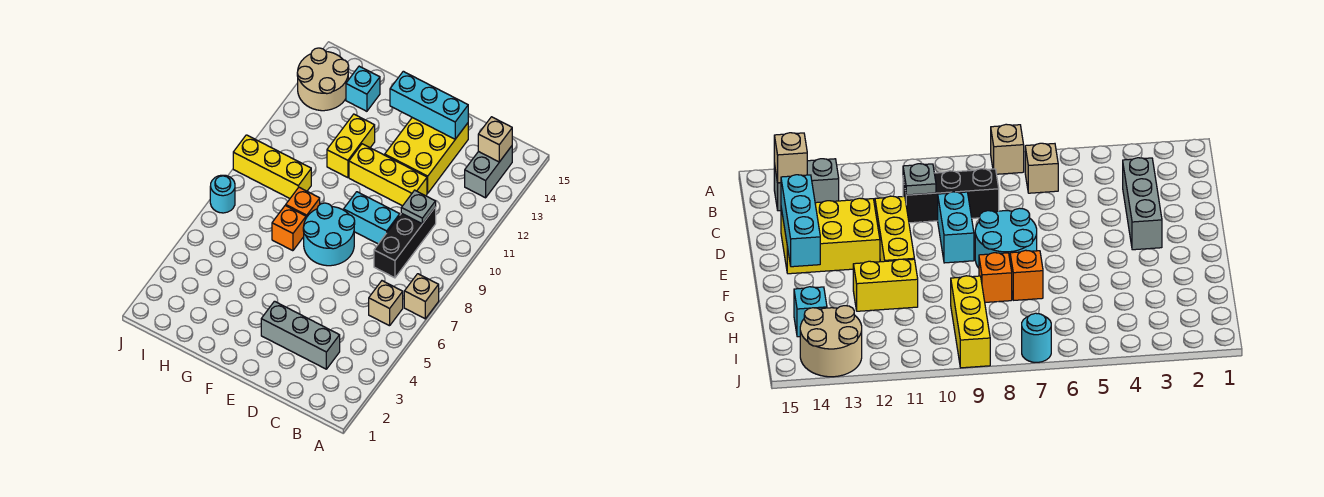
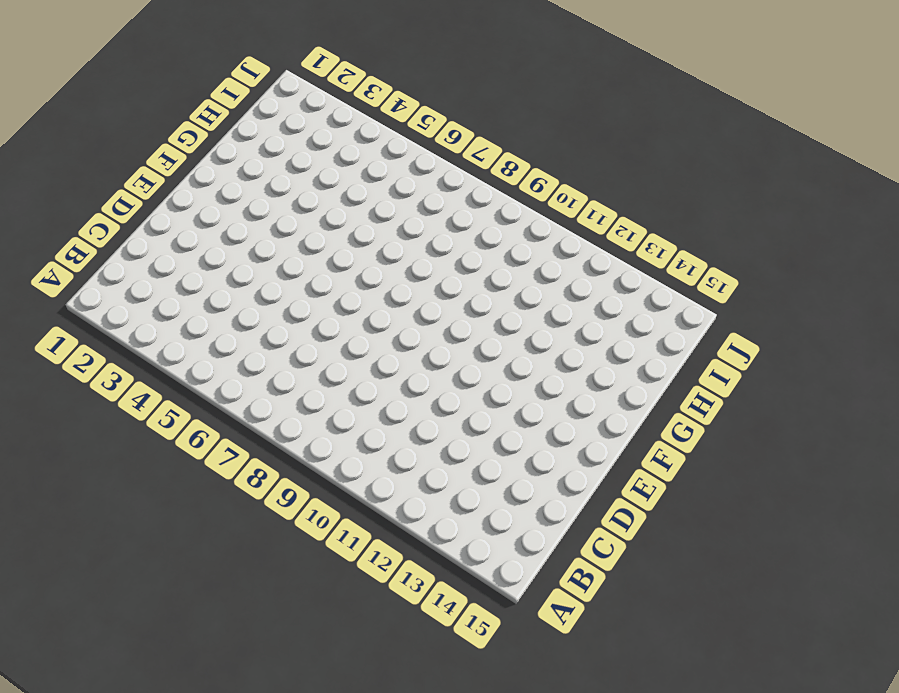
none -> tan brick A7 level 1
none -> tan brick B6 level 1
none -> grey brick B13:B14 level 1

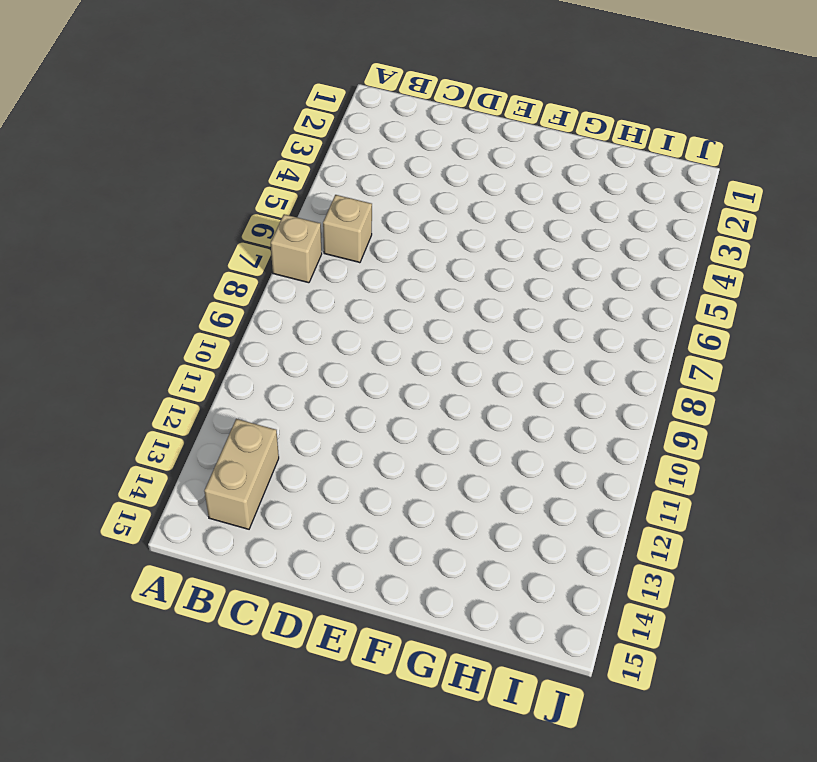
tan brick B13:B14 level 1 -> grey brick B13:B14 level 1
none -> grey brick C3:E3 level 1
none -> black brick C8:C10 level 1
none -> cyan brick D9:E9 level 1

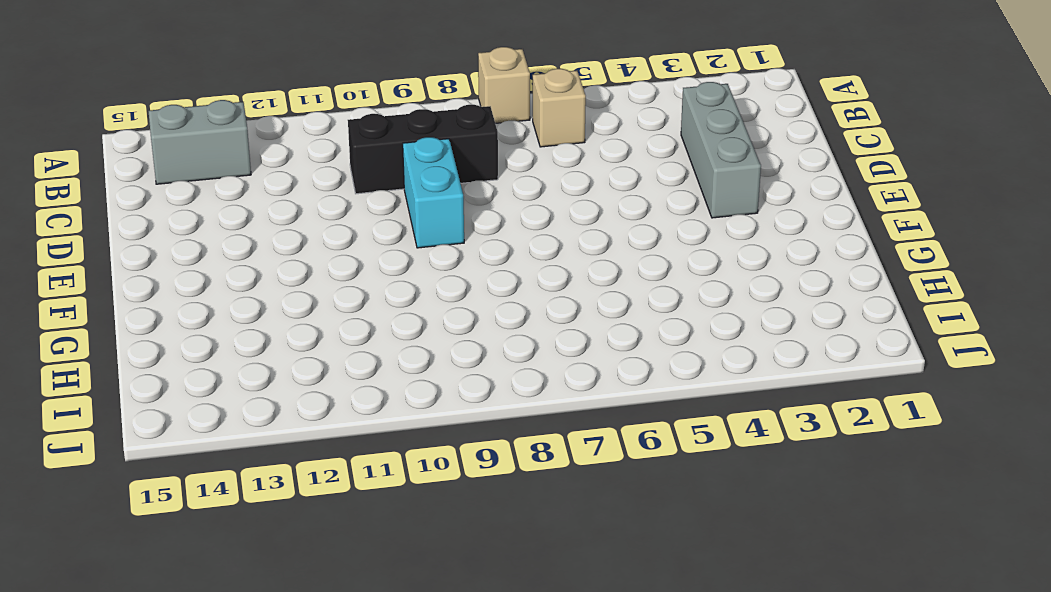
none -> yellow brick D11:F11 level 1
none -> yellow brick D12:E14 level 1
none -> cyan round brick E7:F8 level 1

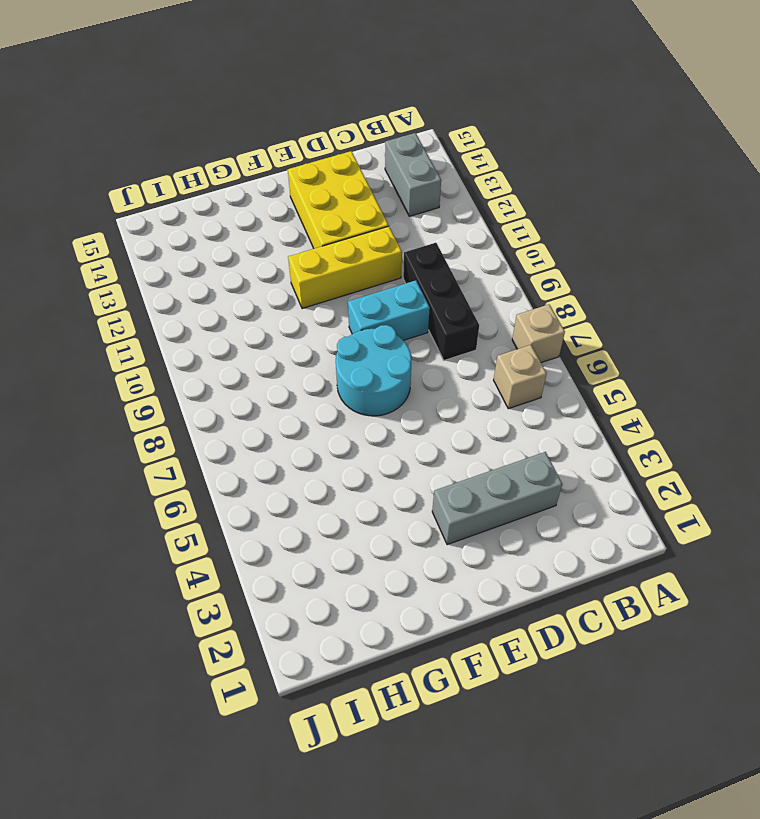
none -> orange brick G7 level 1
none -> orange brick G8 level 1
none -> yellow brick G11:G12 level 1

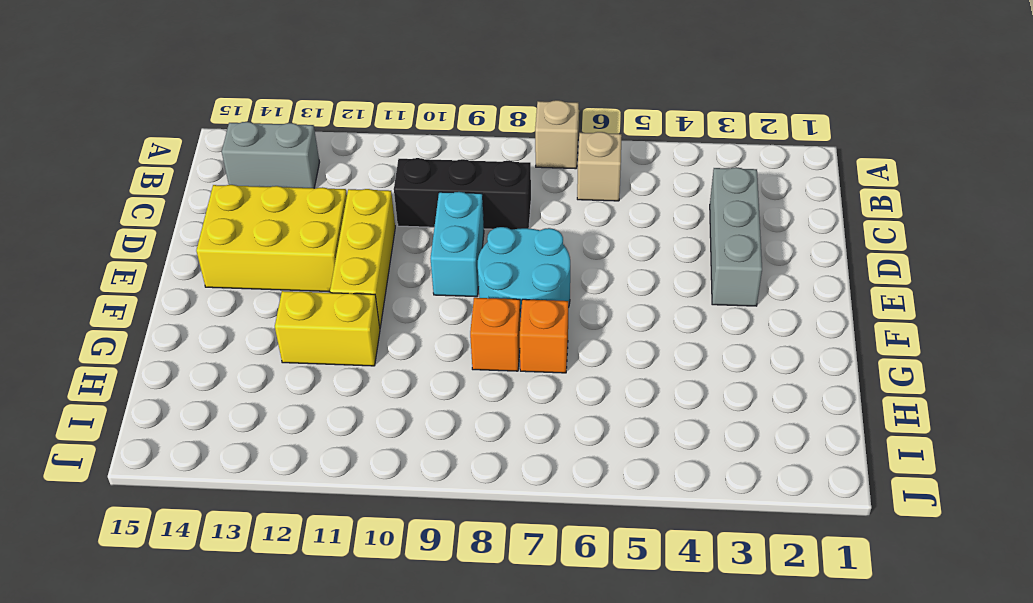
none -> yellow brick H9:J9 level 1
none -> cyan brick H14 level 1
none -> tan round brick I13:J14 level 1

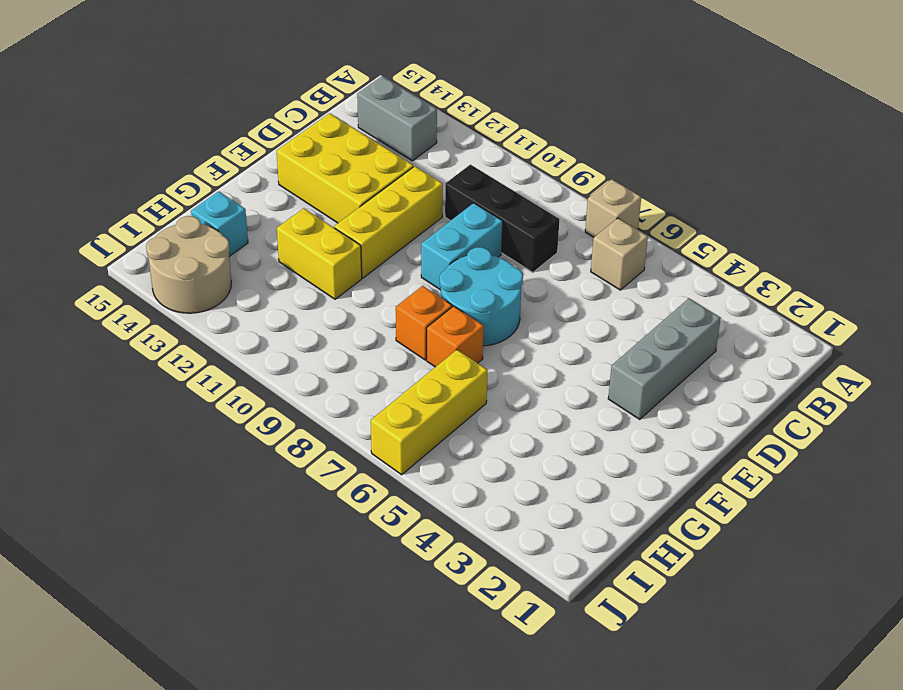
yellow brick H6:J6 level 1 -> yellow brick H9:J9 level 1
none -> cyan round brick J7 level 1
none -> tan brick B14 level 2
none -> grey plate C10 level 2

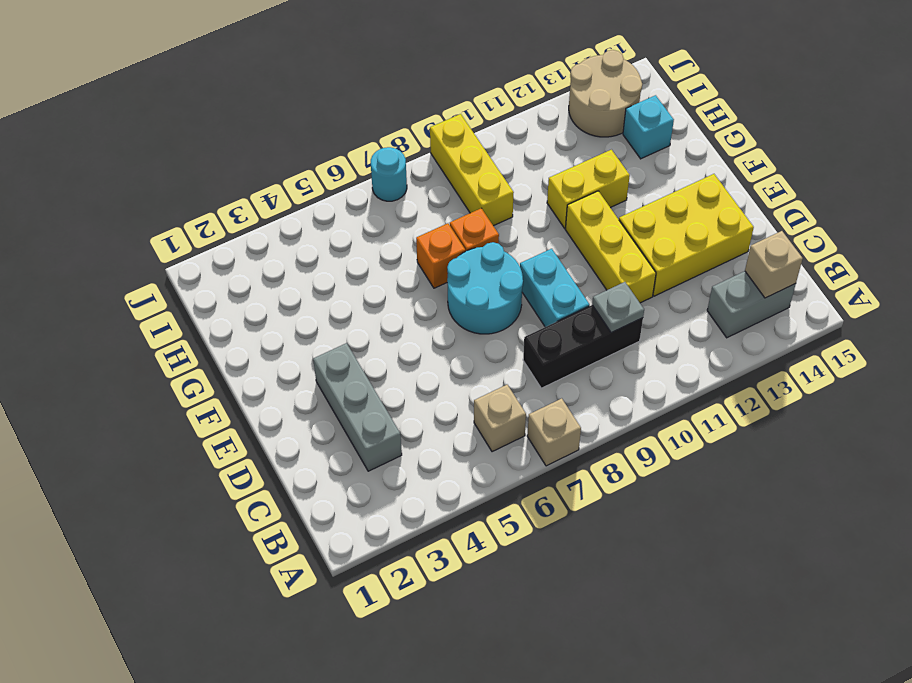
none -> cyan brick D14:F14 level 2

